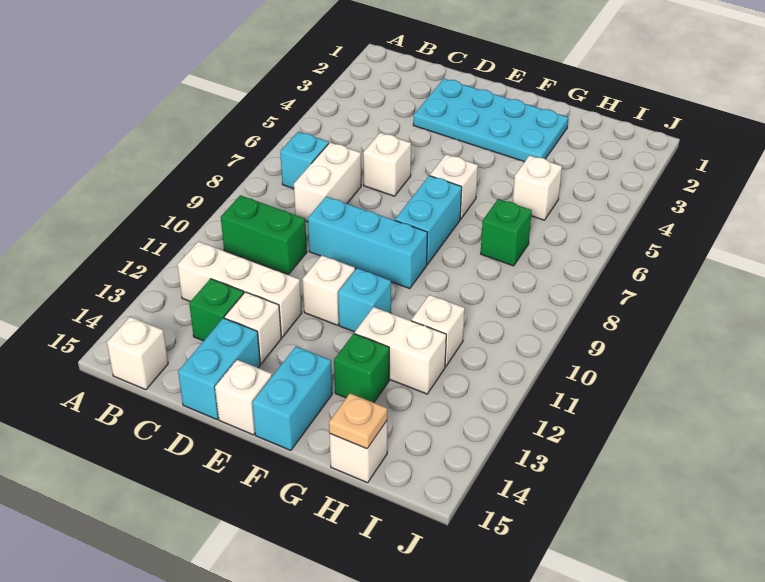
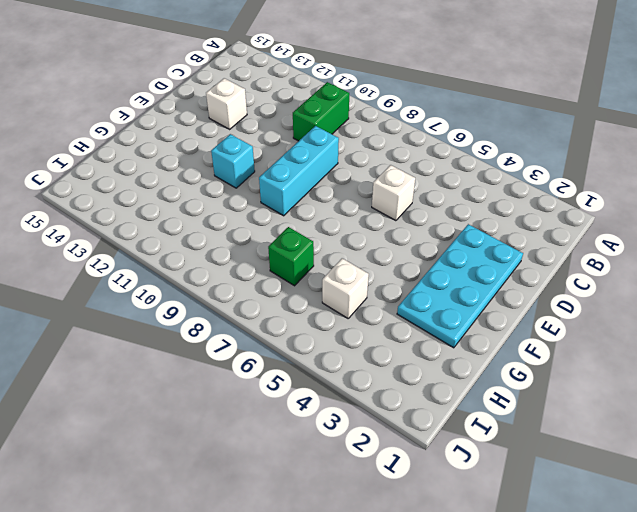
none -> cyan brick B7 level 1
none -> white brick B12:D12 level 1
none -> white brick B15 level 1

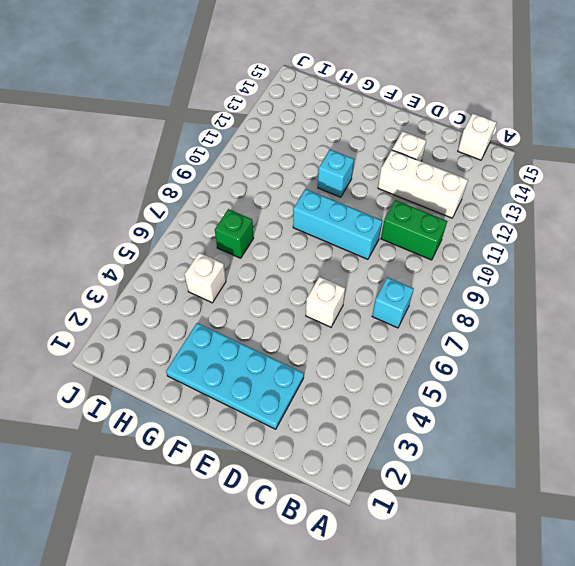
none -> white brick C7:C8 level 1
none -> green brick C13 level 1
none -> cyan brick D14:D15 level 1

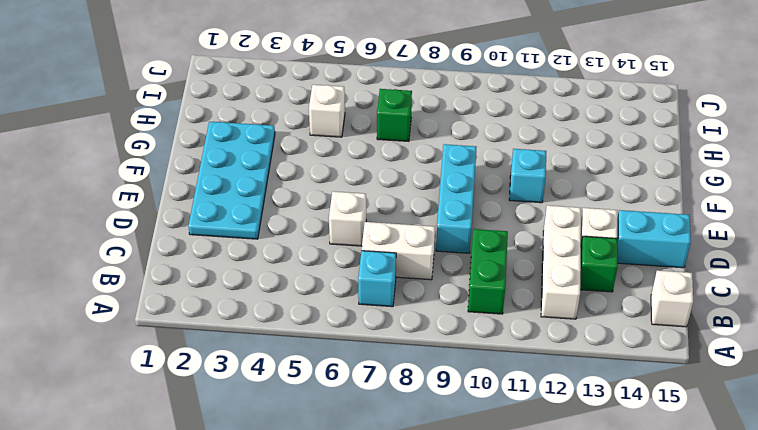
none -> white brick E11 level 1
none -> white brick E15 level 1
none -> white brick F6 level 1

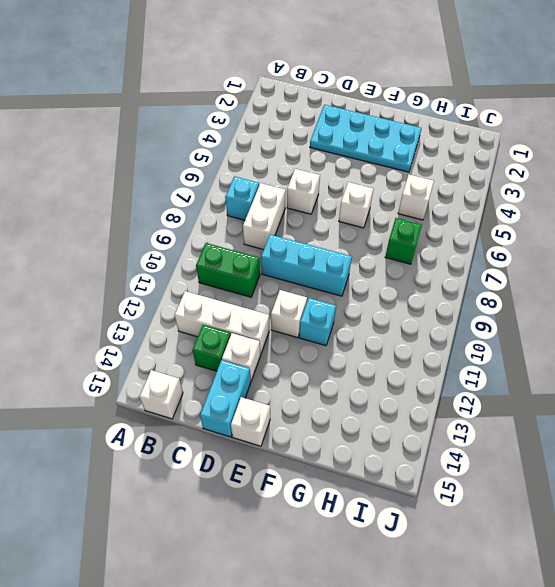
none -> cyan brick F7:F8 level 1
none -> cyan brick F14:F15 level 1
none -> white brick G12:H12 level 1

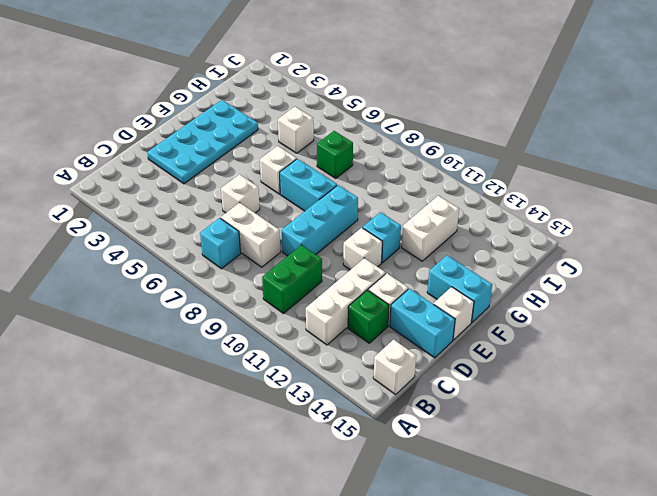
none -> green brick G13 level 1
none -> white brick H11 level 1
none -> white brick H15 level 1

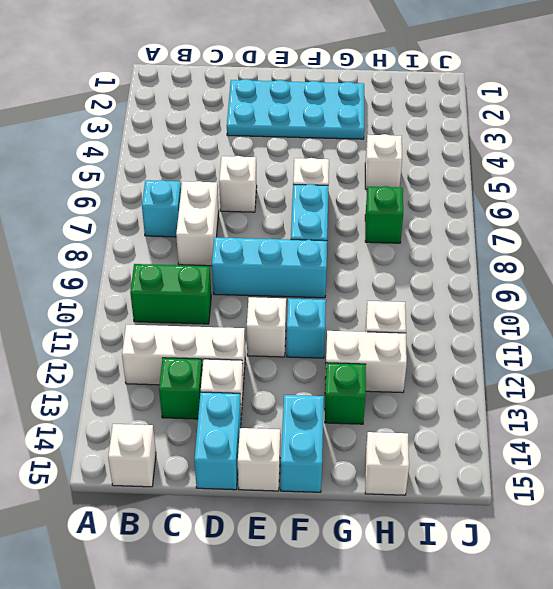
none -> tan plate H15 level 2

